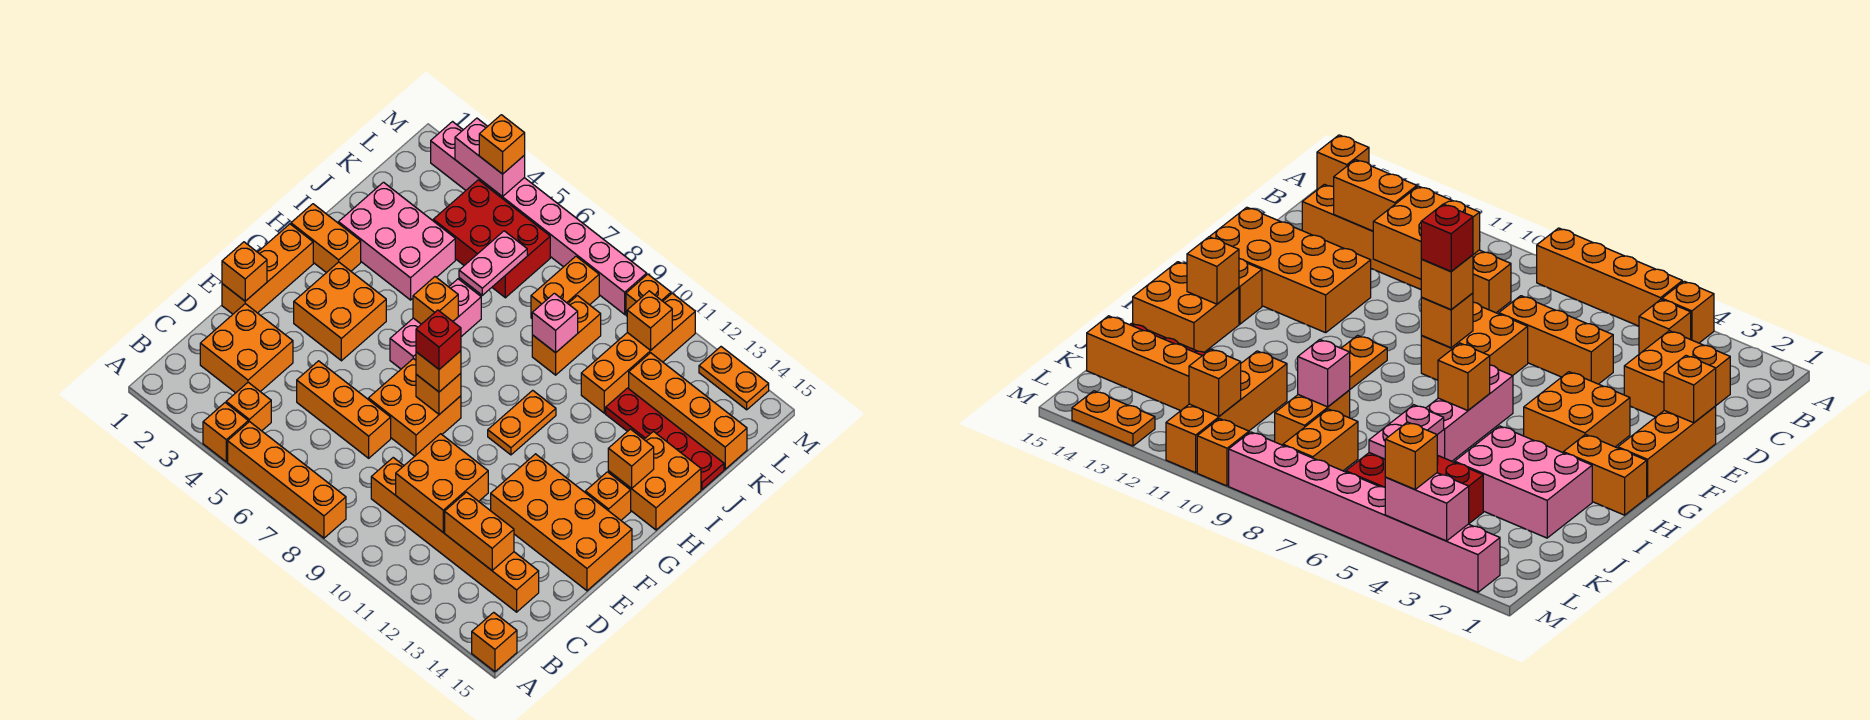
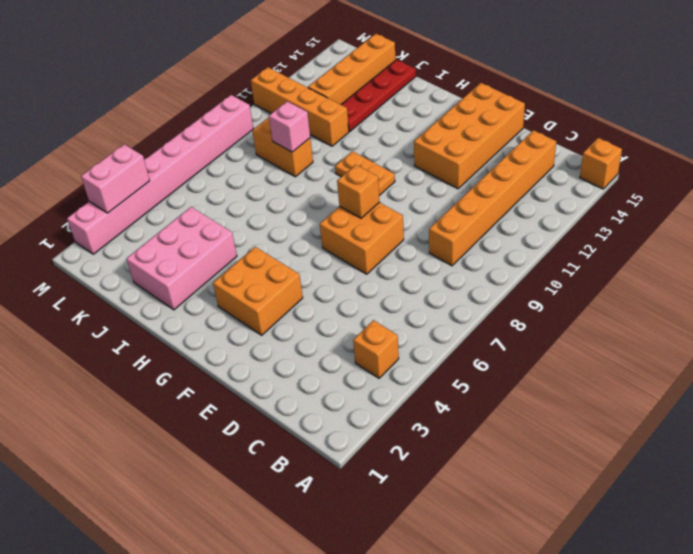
none -> orange brick A4 level 1
none -> orange brick A5:A8 level 1
none -> orange brick C2:D3 level 1
none -> orange brick D5:D7 level 1

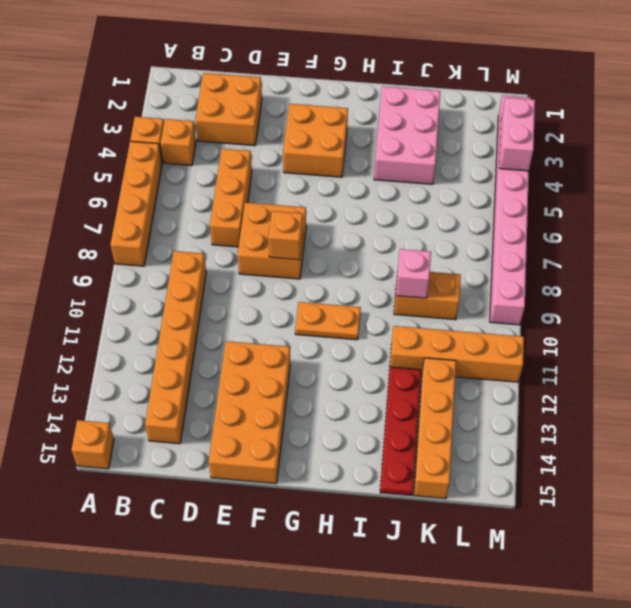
none -> orange brick E1:G1 level 1
none -> pink brick G6:I6 level 1
none -> orange brick G14 level 1
none -> orange brick H1:H2 level 1

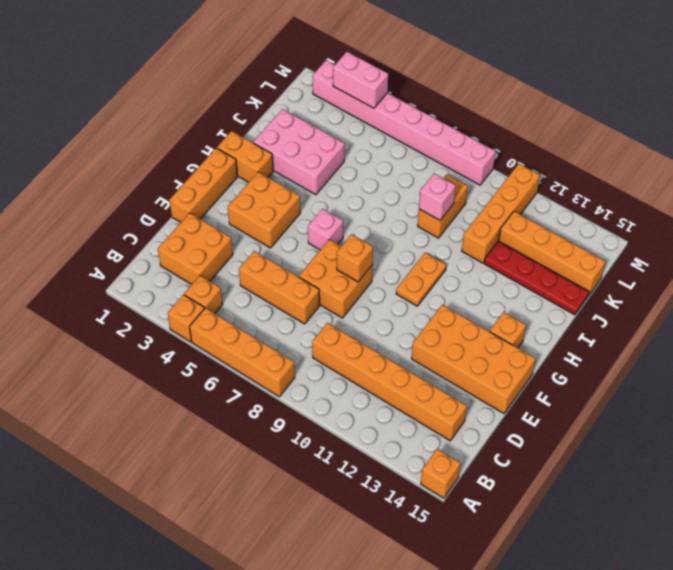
pink brick G6 level 1 -> pink brick G6:I6 level 1
none -> orange brick H14:I15 level 1
none -> red brick K4:L6 level 1
none -> orange brick K8:L8 level 1
none -> orange brick M10 level 1

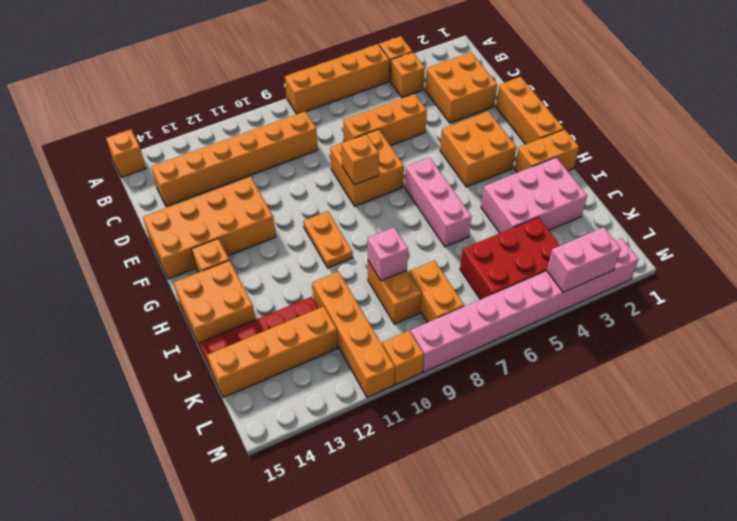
none -> orange plate M13:M14 level 1
none -> orange brick C10:D11 level 2
none -> orange brick C12:C13 level 2
none -> orange brick E1 level 2

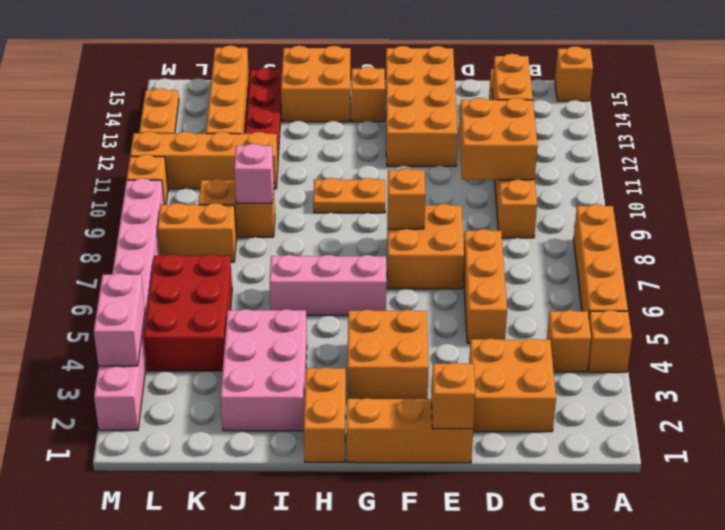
none -> orange brick H6 level 2
none -> orange brick H14 level 2
none -> pink plate J6:K6 level 2
none -> orange brick L11 level 2

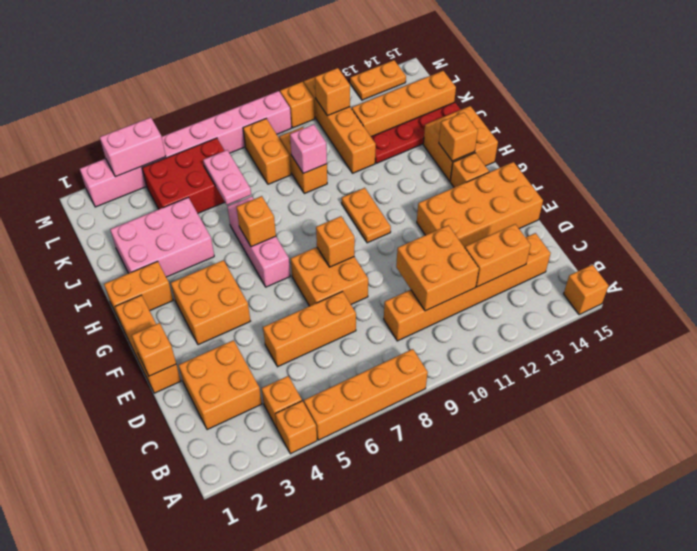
none -> orange brick F8 level 3
none -> orange brick M4 level 3
none -> red brick F8 level 4

